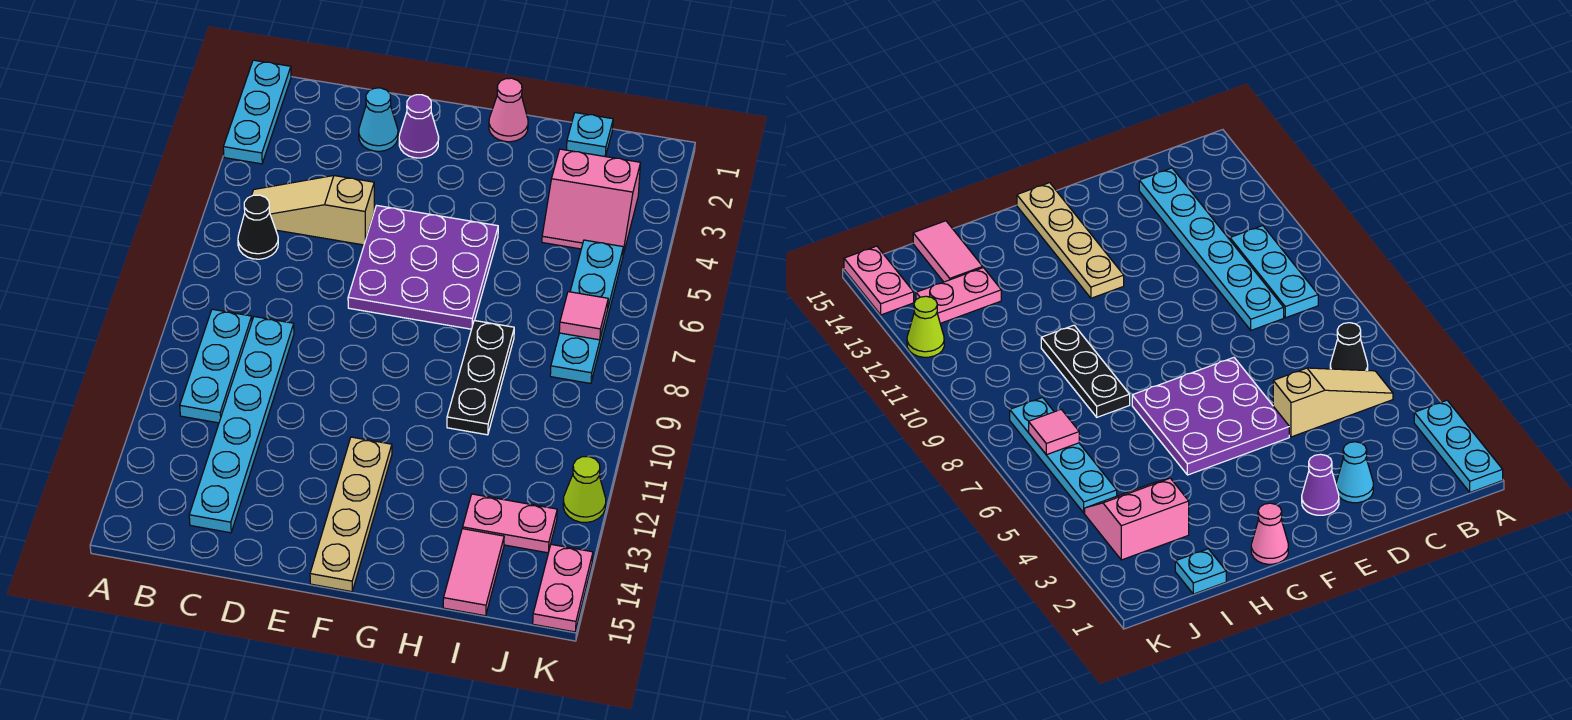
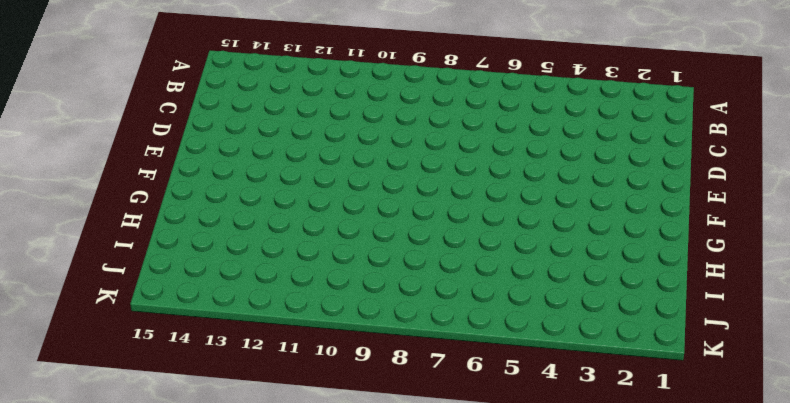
none -> cyan plate A1:A3 level 1
none -> tan slope B5:D5 level 1 top D
none -> black cone B6 level 1

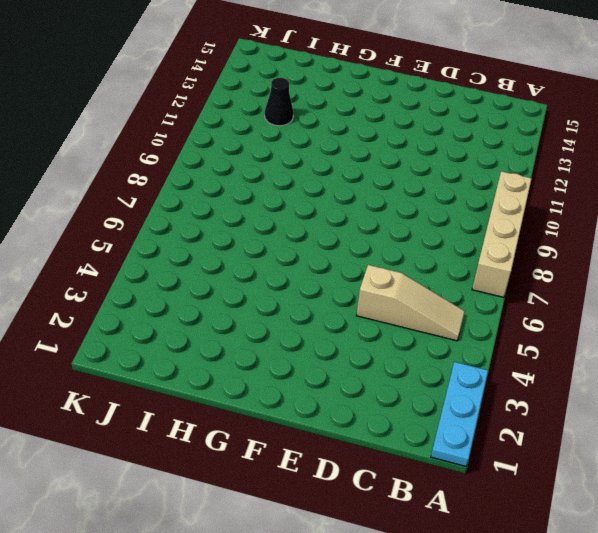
tan brick A7:A10 level 1 -> none
black cone I12 level 1 -> black cone B6 level 1
none -> cyan plate B9:B11 level 1
none -> cyan plate C9:C14 level 1
none -> cyan cone D2 level 1

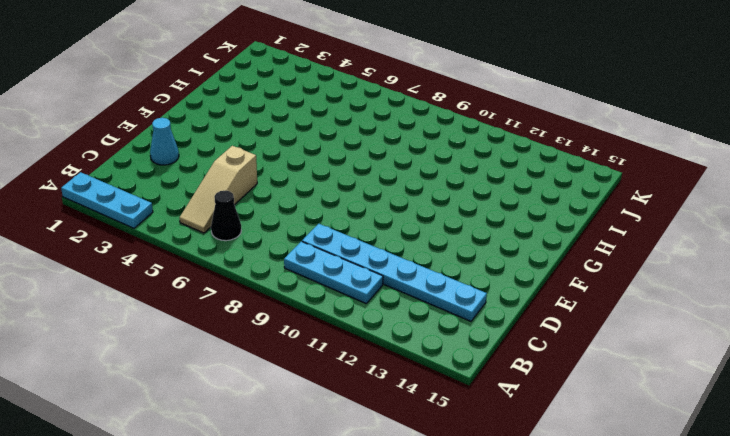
none -> purple cone E2 level 1
none -> purple plate E5:G7 level 1
none -> tan plate F12:F15 level 1

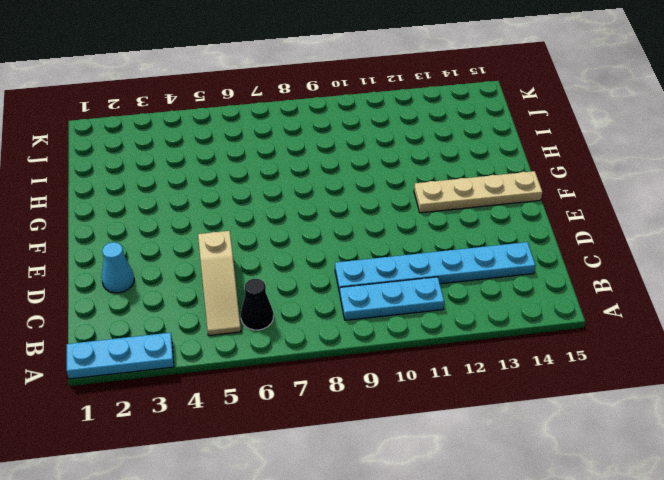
none -> purple cone E2 level 1
none -> purple plate E5:G7 level 1
none -> pink cone G1 level 1

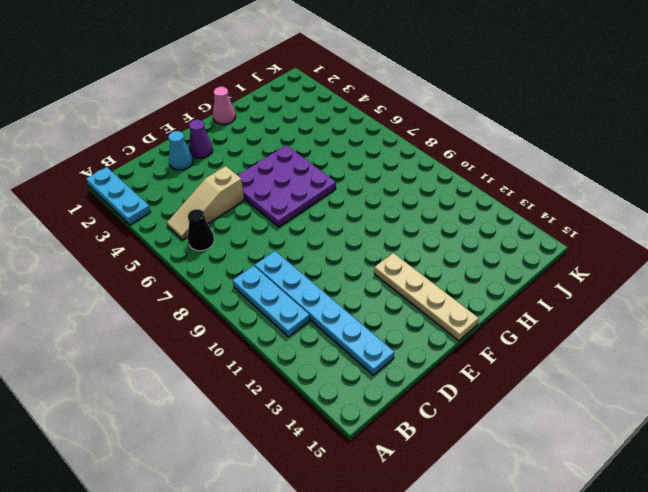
none -> black plate H8:H10 level 1
none -> cyan plate I1 level 1
none -> pink slope I3:J4 level 1 top 3

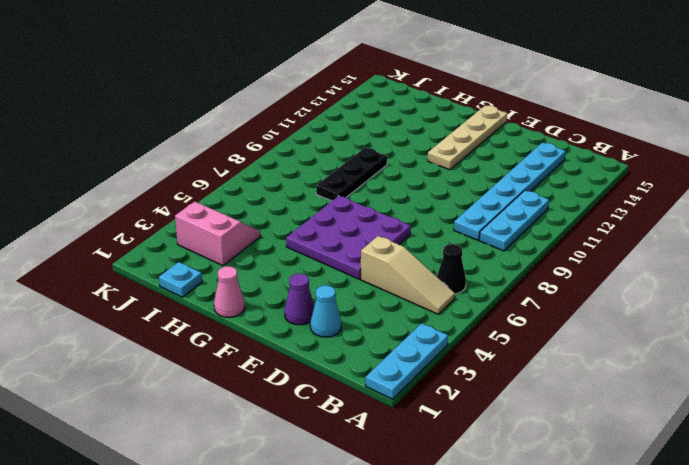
none -> pink plate I13:J13 level 1
none -> pink tile I14:I15 level 1
none -> cyan plate J5:J8 level 1

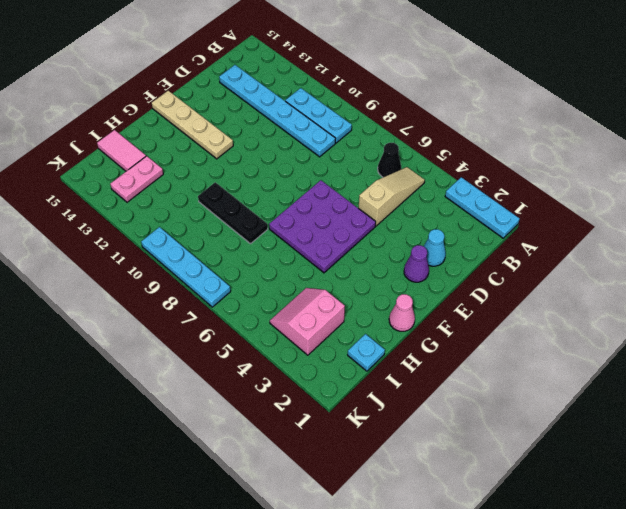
cyan plate K7:K10 level 1 -> cyan plate J5:J8 level 1
none -> lime cone K12 level 1
none -> pink plate K14:K15 level 1
none -> pink tile J7 level 2

